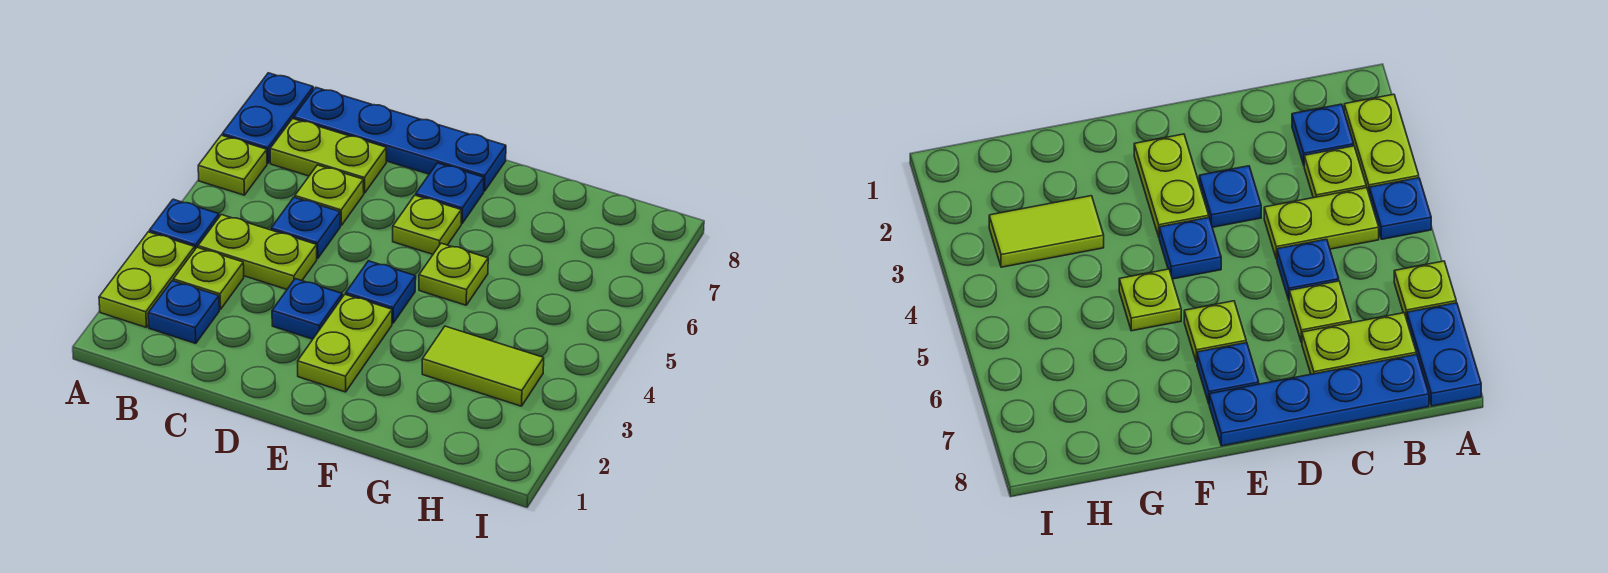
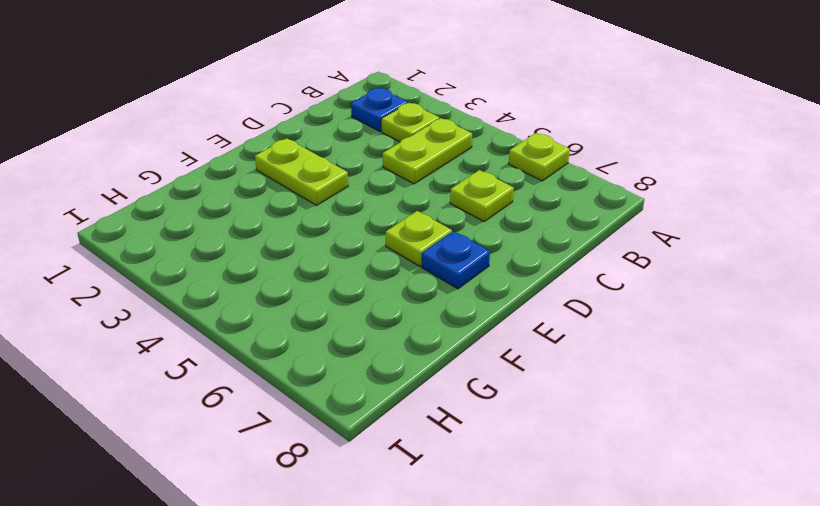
none -> lime plate A2:A3 level 1
none -> blue plate A4 level 1
none -> blue plate A7:A8 level 1

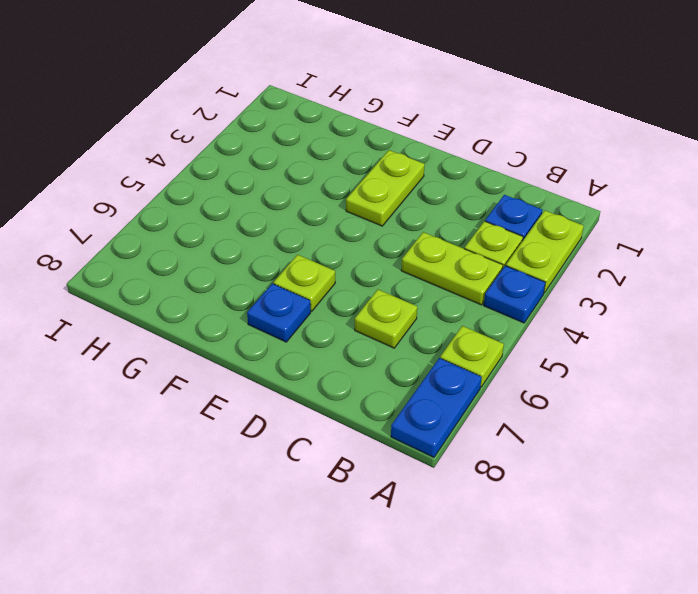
none -> lime plate B7:C7 level 1
none -> blue plate B8:E8 level 1
none -> blue plate C5 level 1

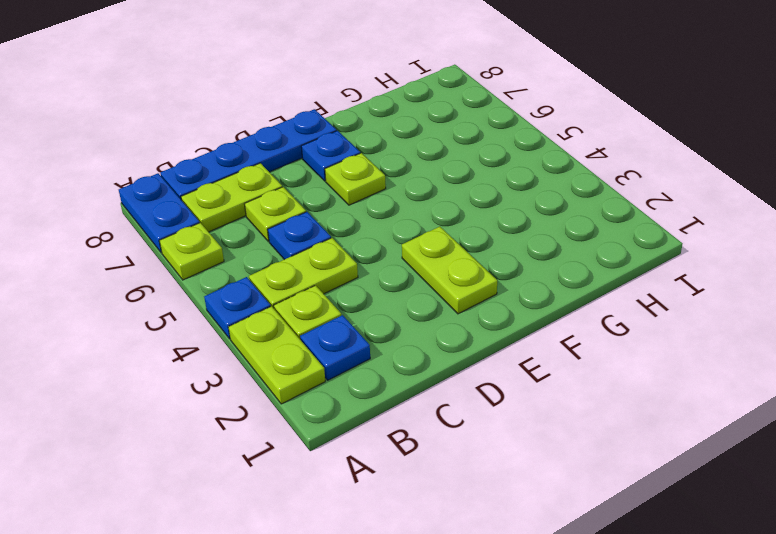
none -> blue plate D3 level 1
none -> blue plate E4 level 1
none -> lime plate F5 level 1

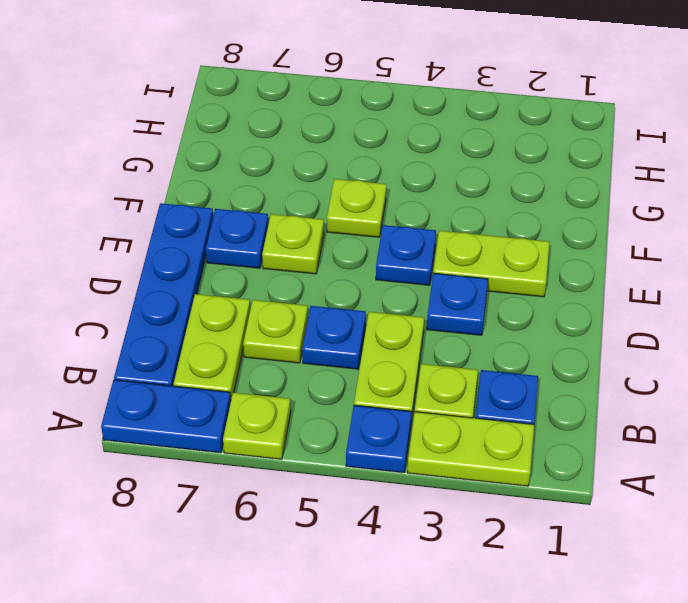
none -> lime tile G3:H3 level 1

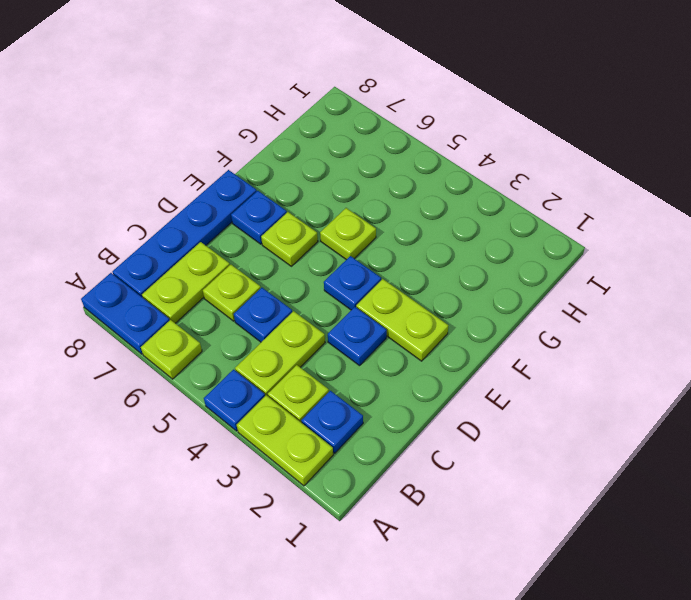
none -> lime tile G3:H3 level 1

